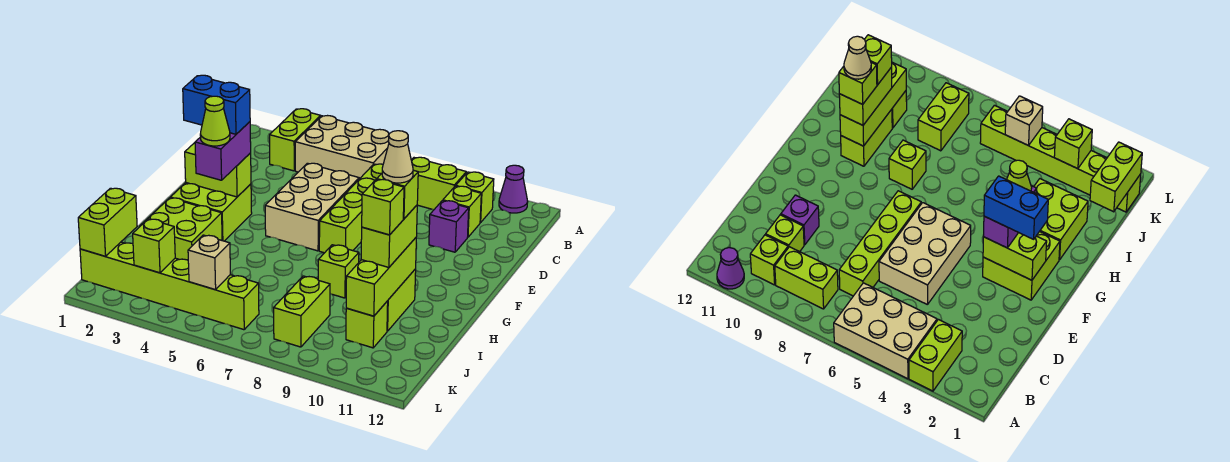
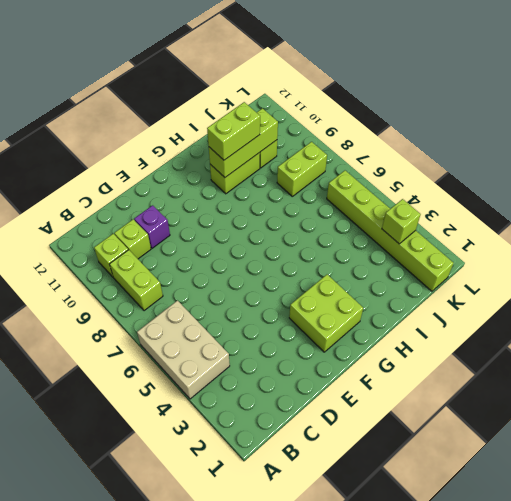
none -> lime brick A3:B3 level 1
none -> purple cone A11 level 1
none -> lime brick C7:F7 level 1

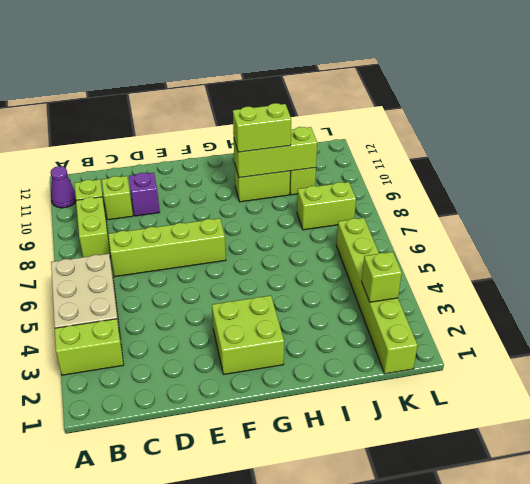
none -> tan brick D5:F6 level 1
none -> lime brick H2:I3 level 1
none -> lime brick H8 level 1

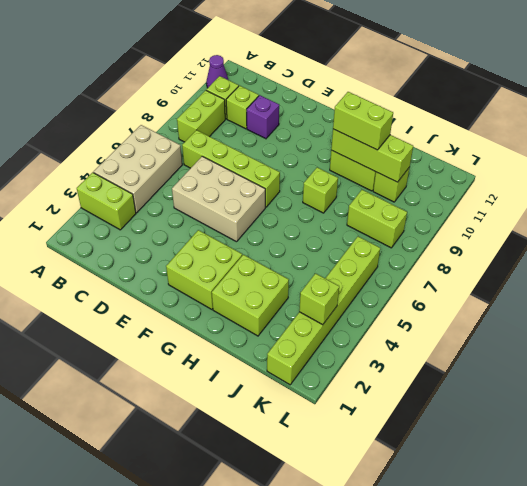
none -> lime brick F2:F3 level 2
none -> lime brick J1:K1 level 2
none -> tan brick K5 level 2

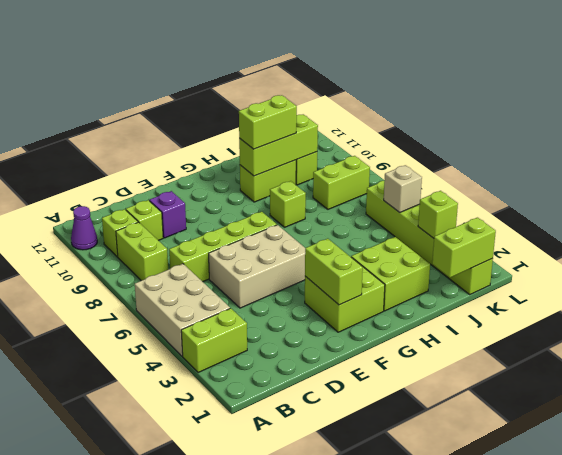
none -> purple brick F3:G3 level 3
none -> blue brick F2:F3 level 4
none -> lime cone G3 level 4

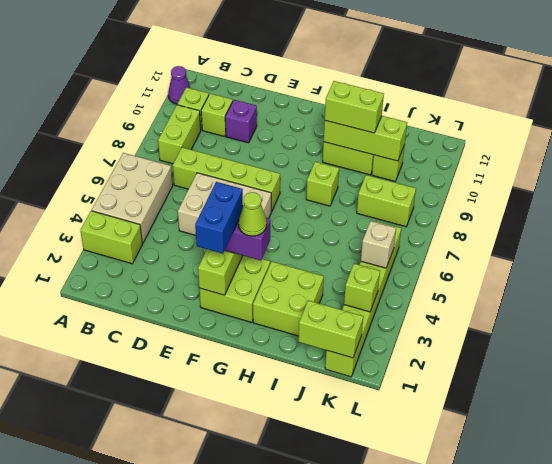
none -> lime brick H10 level 4
none -> lime brick I10 level 4
none -> tan cone H10 level 5

